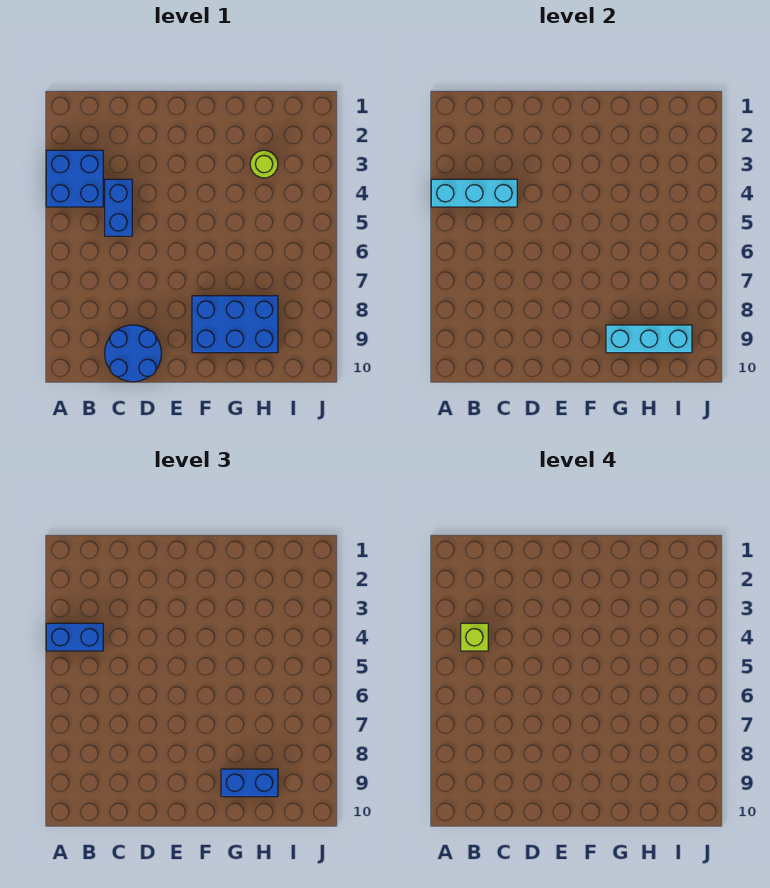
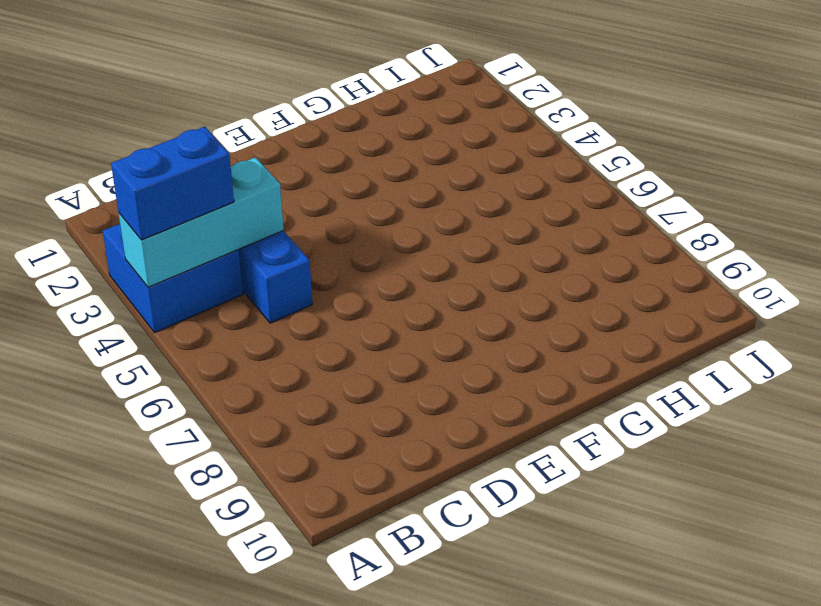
none -> blue round brick C9:D10 level 1
none -> blue brick F8:H9 level 1

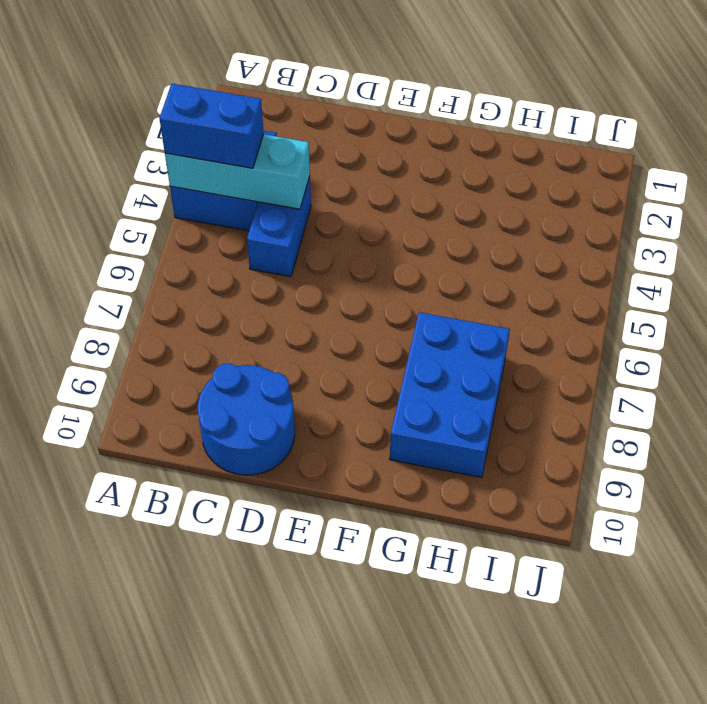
blue brick G7:H9 level 1 -> blue brick F8:H9 level 1
none -> lime round brick H3 level 1
none -> cyan brick G9:I9 level 2

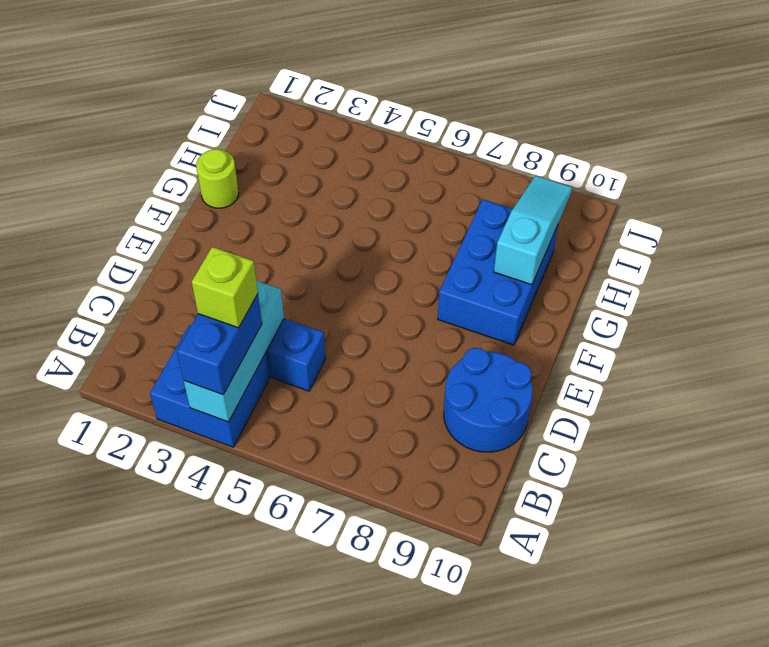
lime round brick G1 level 1 -> lime round brick H3 level 1
cyan slope G9:I9 level 2 top G -> cyan brick G9:I9 level 2
none -> blue brick G9:H9 level 3

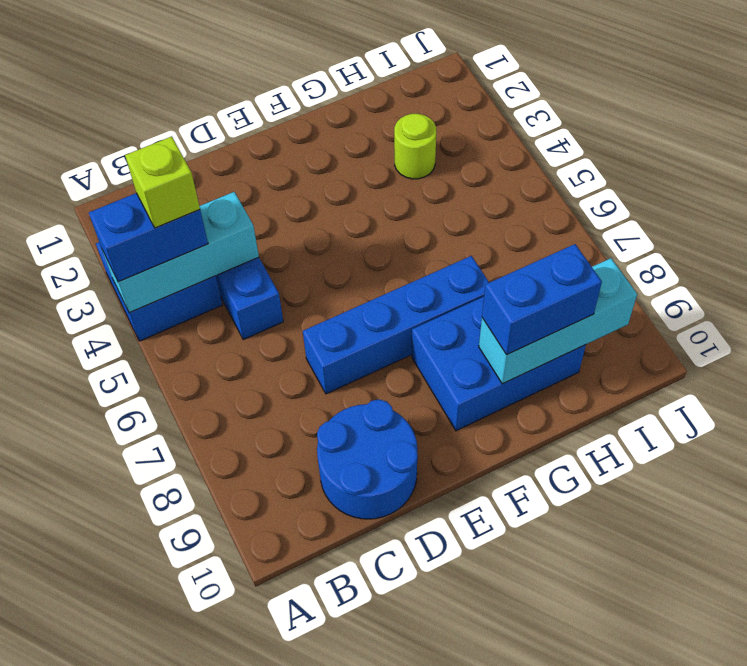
blue brick D7:G7 level 1 -> none

